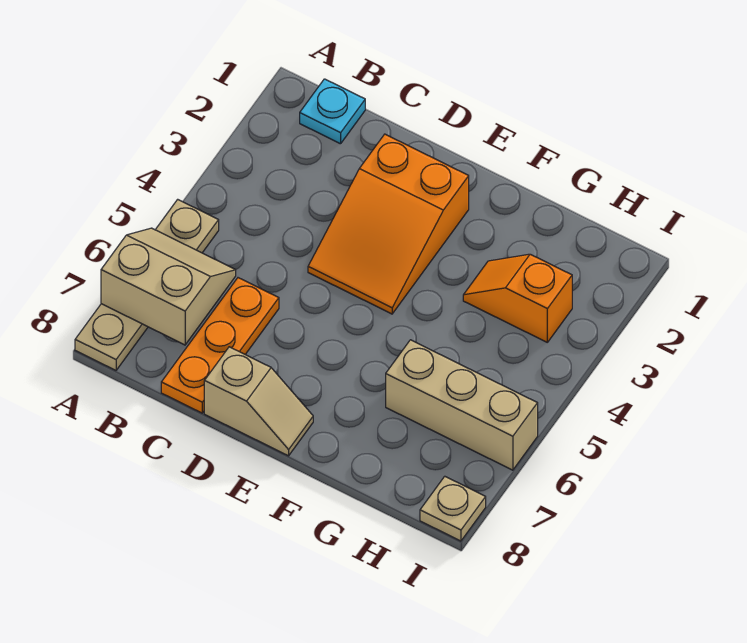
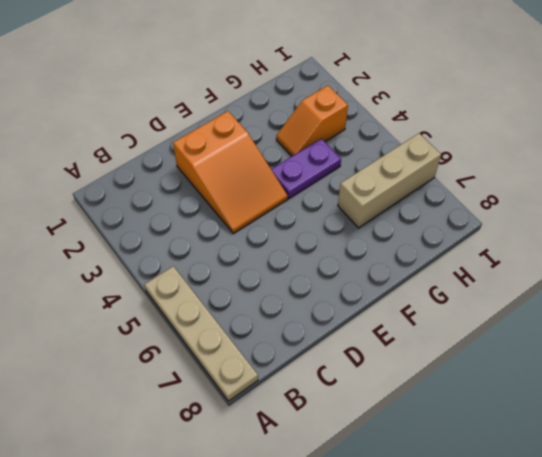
purple plate F4:G4 level 1 -> none
none -> cyan plate B1 level 1
none -> orange plate C6:C8 level 1

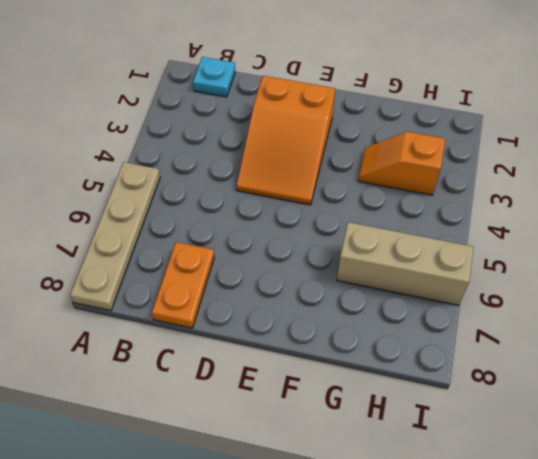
orange plate C7:C8 level 1 -> orange plate C6:C8 level 1
none -> tan slope D8:E8 level 1 top D
none -> tan plate I8 level 1

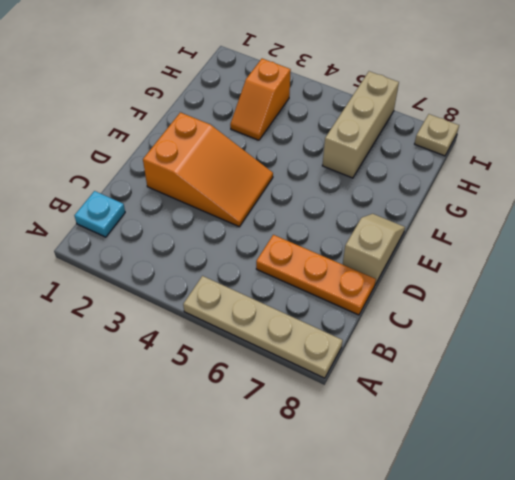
none -> tan slope A6:B7 level 2 top 7

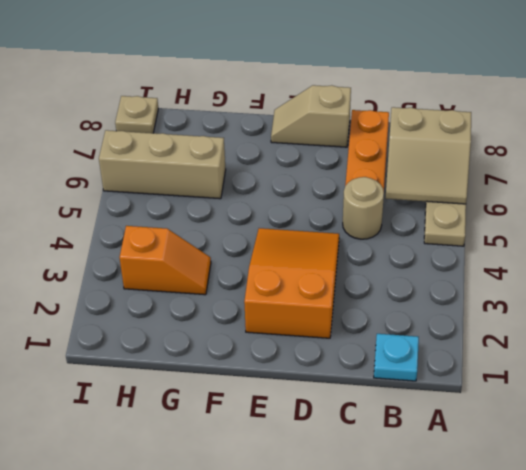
tan round brick C5 level 1 -> none

